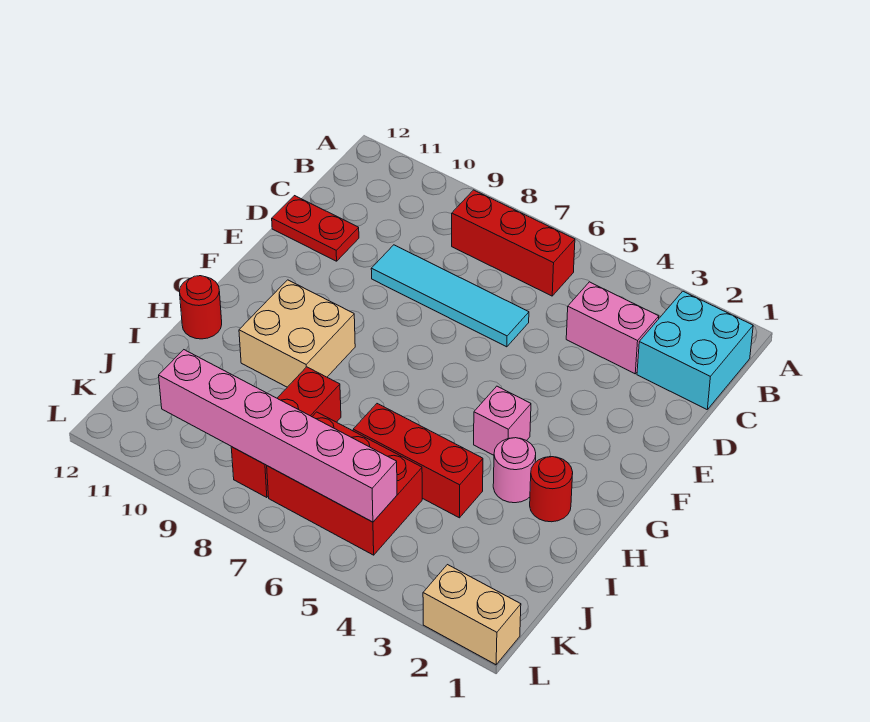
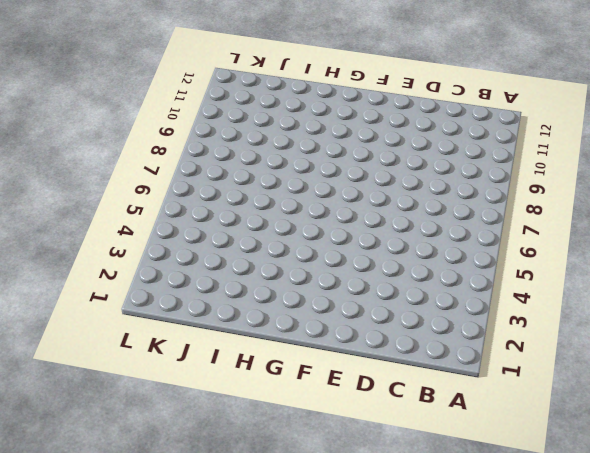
none -> cyan brick B1:C2 level 1
none -> red brick B6:B8 level 1
none -> pink brick C3:C4 level 1

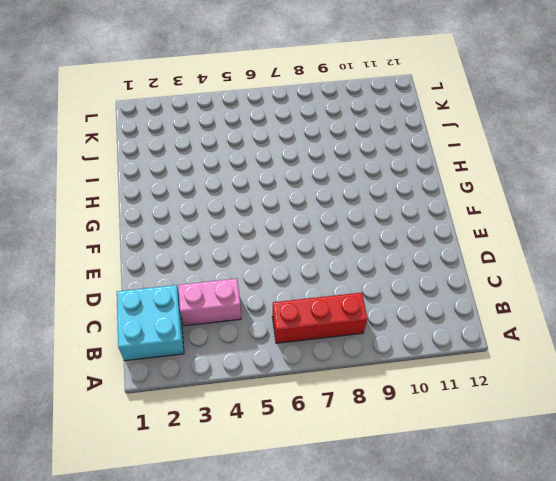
none -> cyan tile D6:D9 level 1
none -> red plate D11:D12 level 1
none -> pink brick G4 level 1

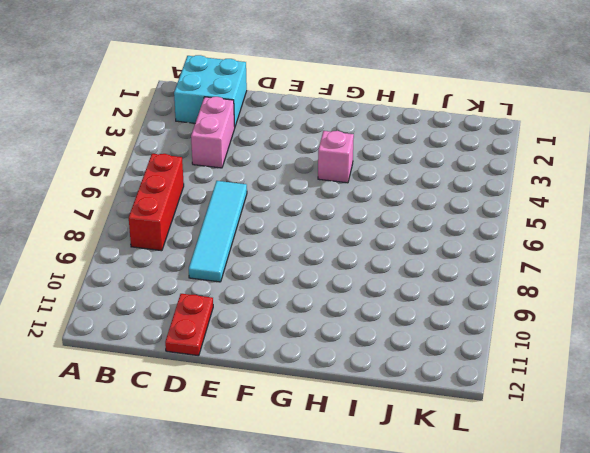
none -> tan brick G9:H10 level 1
none -> red round brick H2 level 1
none -> pink round brick H3 level 1

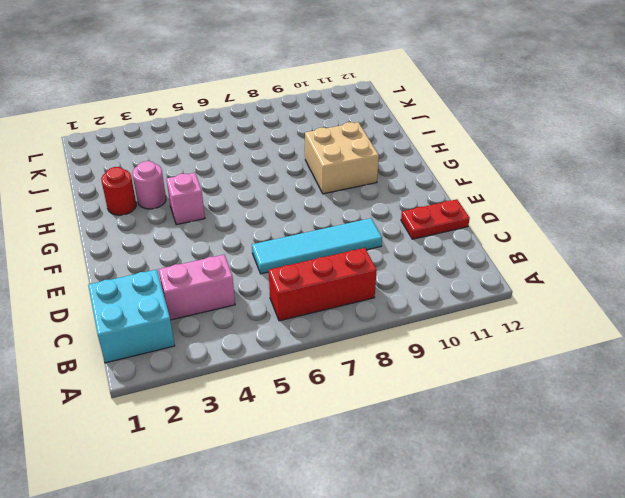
none -> red round brick H12 level 1
none -> red brick I4:I6 level 1
none -> red brick I8:K8 level 1

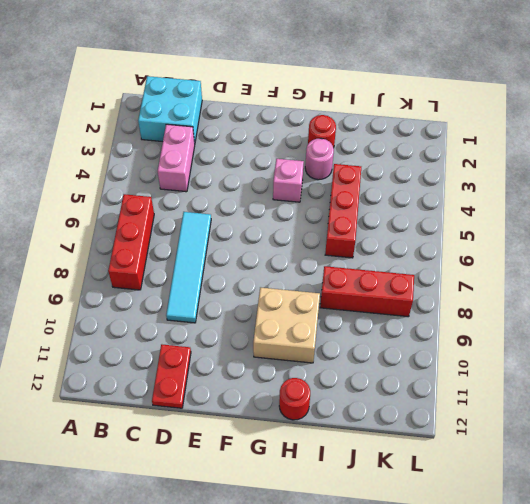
none -> red brick J5:K7 level 1
none -> tan brick L1:L2 level 1
none -> pink brick K5:K10 level 2

